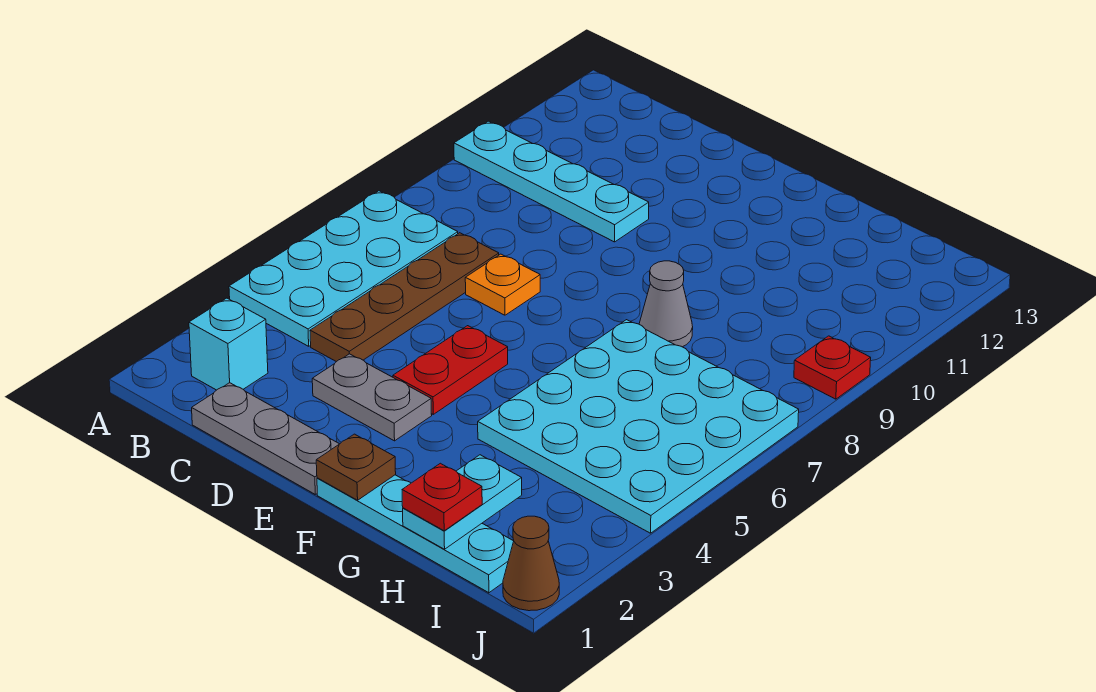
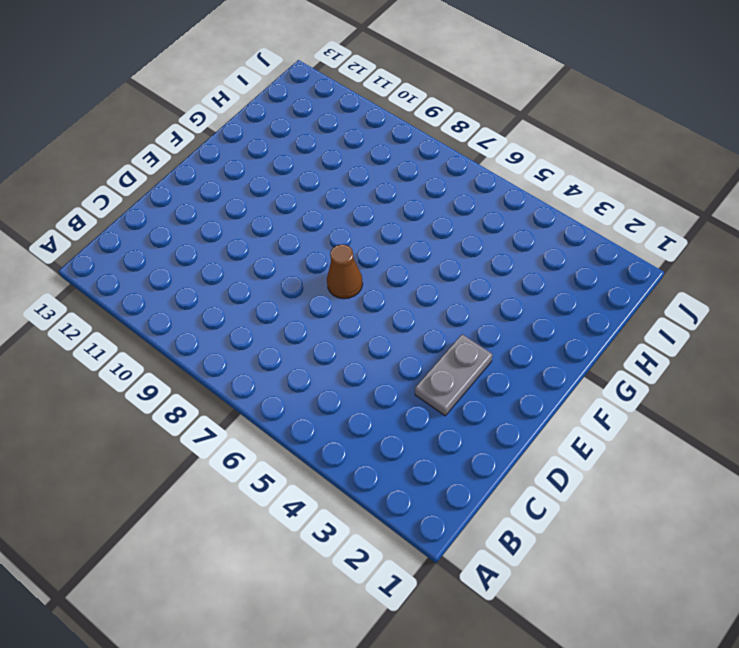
brown cone E7 level 1 -> brown cone J1 level 1
none -> cyan plate A4:B7 level 1
none -> cyan plate A10:D10 level 1
none -> cyan brick B2 level 1

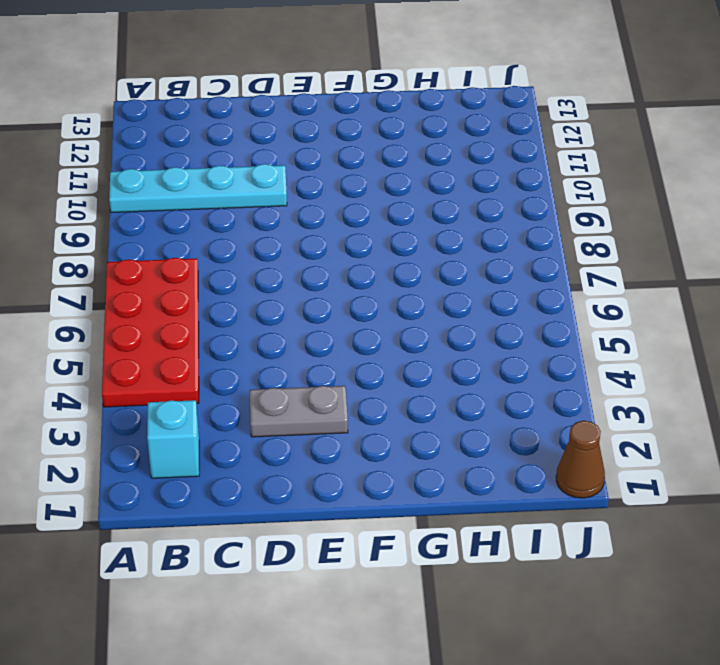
red plate A4:B7 level 1 -> cyan plate A4:B7 level 1
none -> grey plate C1:E1 level 1
none -> brown plate C4:C7 level 1
none -> orange plate D7 level 1

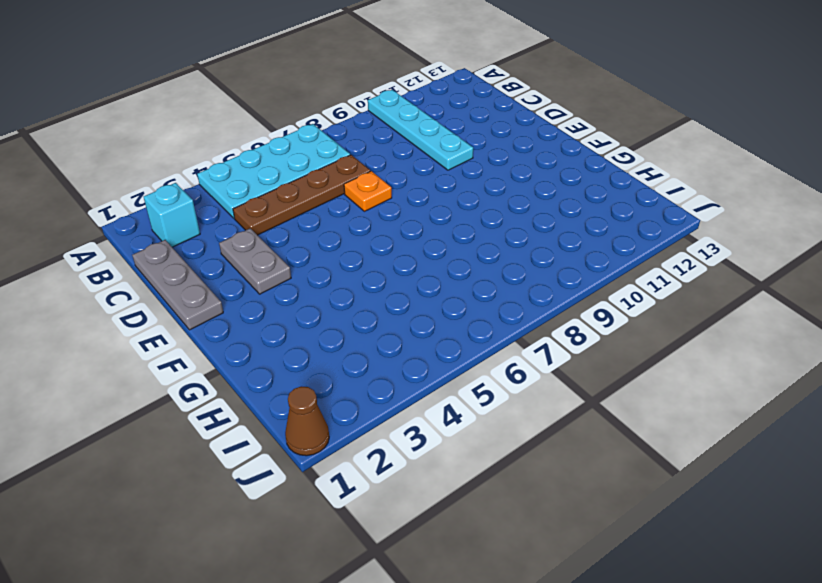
none -> red plate E4:E5 level 1
none -> cyan plate F1:I1 level 1
none -> cyan plate G4:J7 level 1

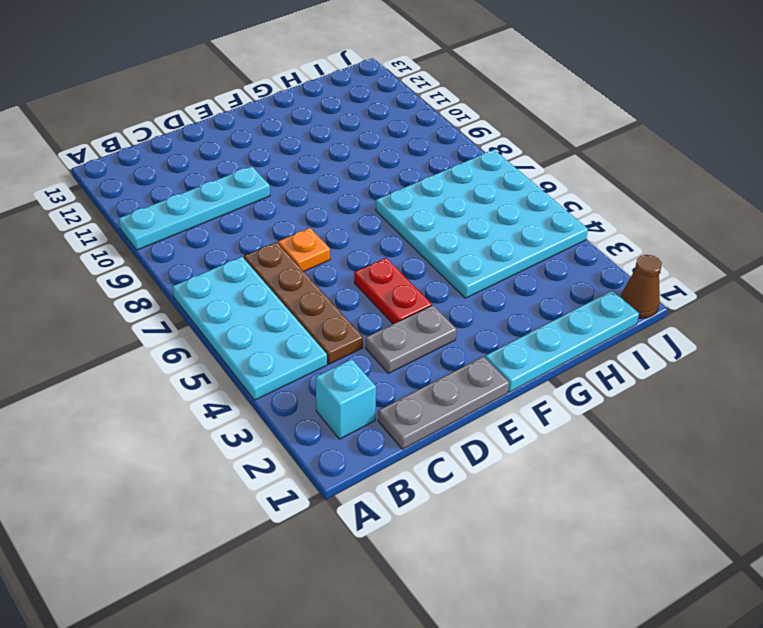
none -> grey cone G8 level 1
none -> red plate J9 level 1
none -> brown plate F1 level 2

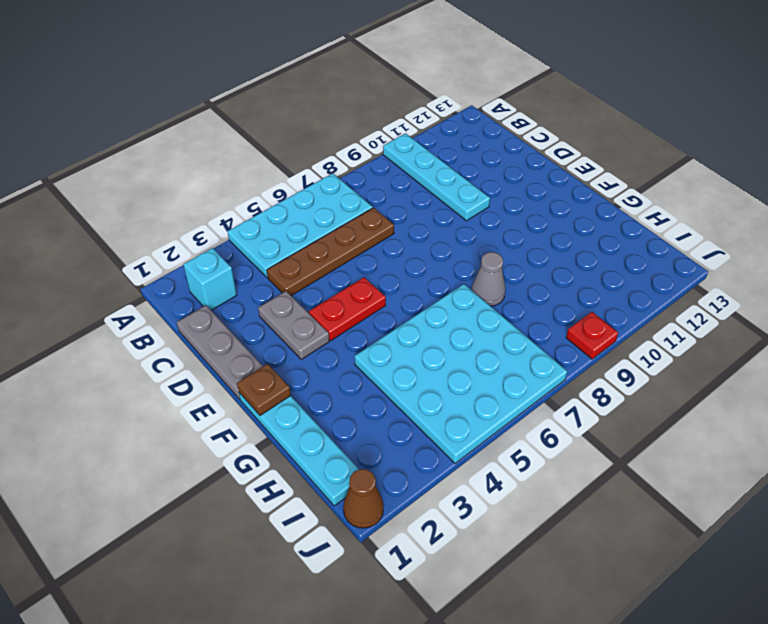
none -> orange plate D7 level 1
none -> cyan plate H1:H2 level 2
none -> red plate H1 level 3

